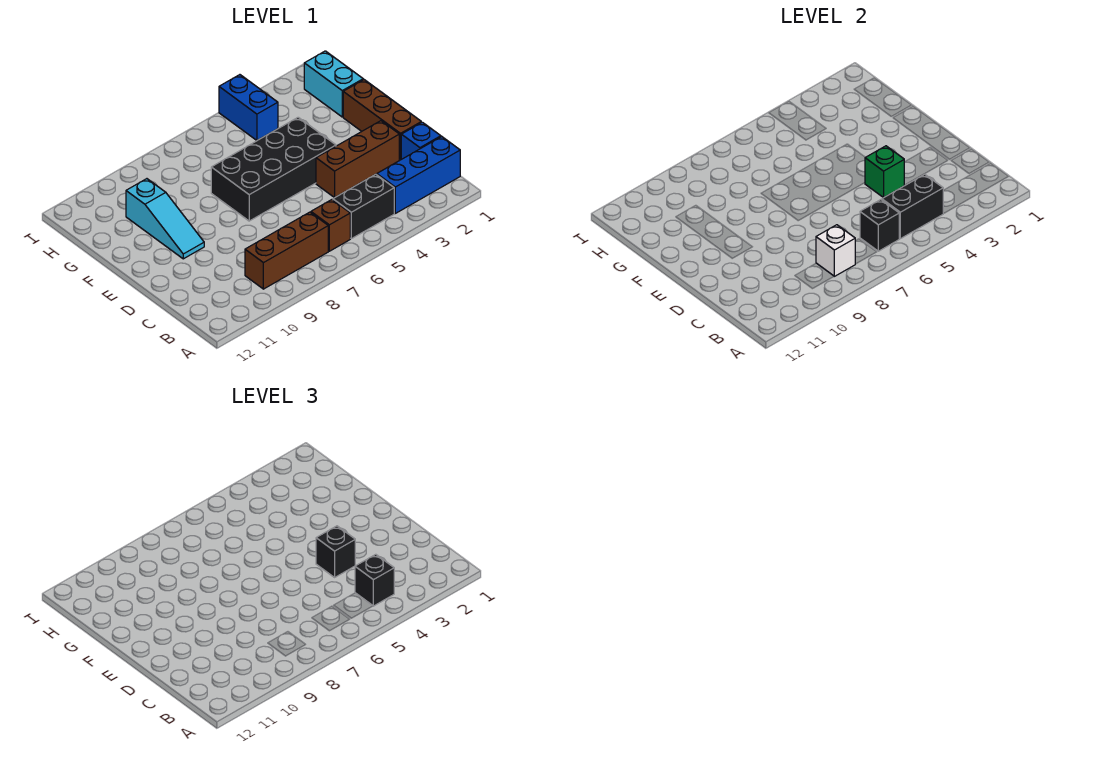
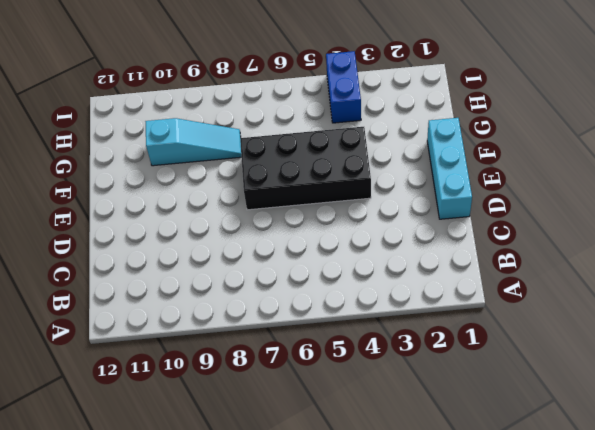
cyan brick D1:F1 level 1 -> brown brick D1:F1 level 1
cyan slope G8:G10 level 1 top 10 -> cyan slope E10:G10 level 1 top G
none -> blue brick B1:B3 level 1
none -> black brick B4:B5 level 1
none -> brown brick B6 level 1

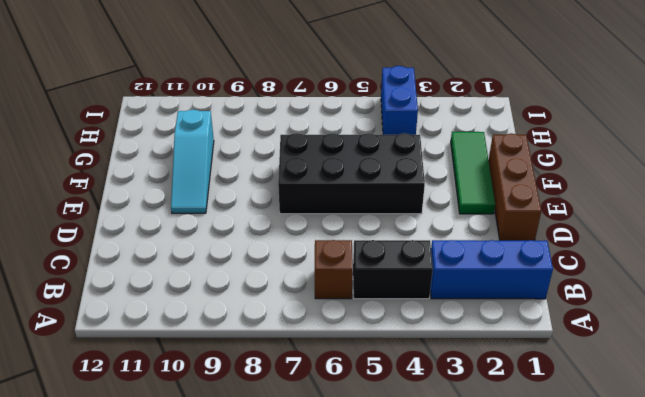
green tile E2:G2 level 1 -> none
none -> brown brick B7:B9 level 1
none -> blue brick C1 level 1
none -> brown brick D2:D4 level 1

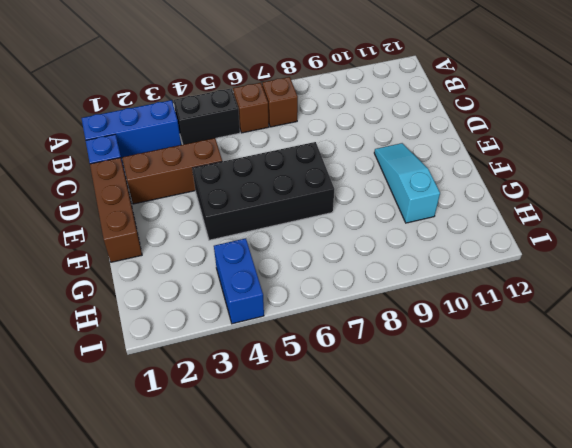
brown brick B7 level 1 -> brown brick B7:B9 level 1
none -> cyan brick G1:H1 level 1
none -> black brick B4:B5 level 2
none -> black brick B6 level 2

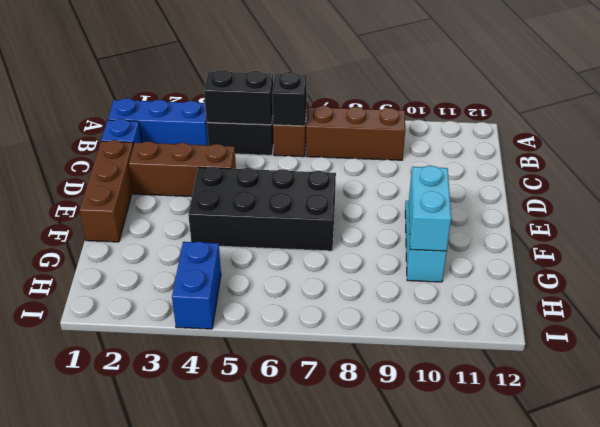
cyan brick F10:G10 level 2 -> cyan brick G1:H1 level 1
none -> white brick B8 level 2
none -> green brick D4 level 2
none -> black brick B4 level 3

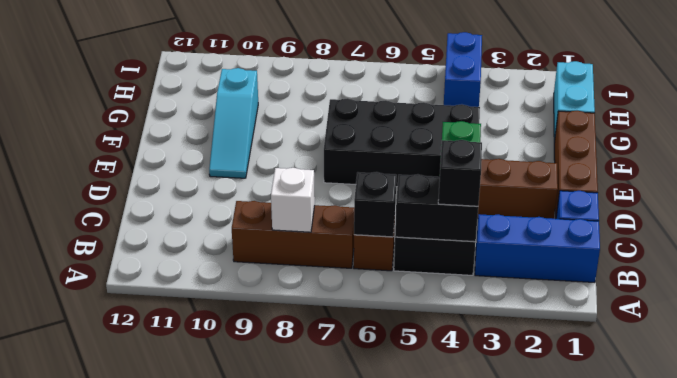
none -> black brick D4 level 3

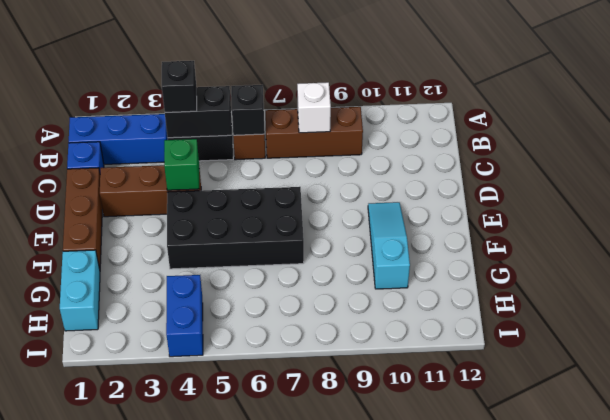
none -> black brick D4 level 3

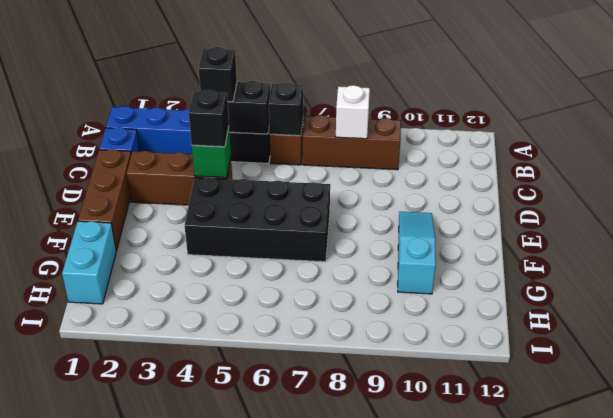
none -> blue brick H4:I4 level 1

